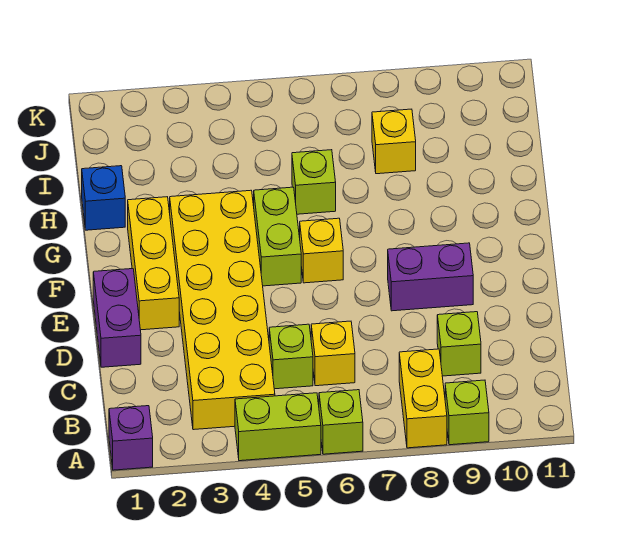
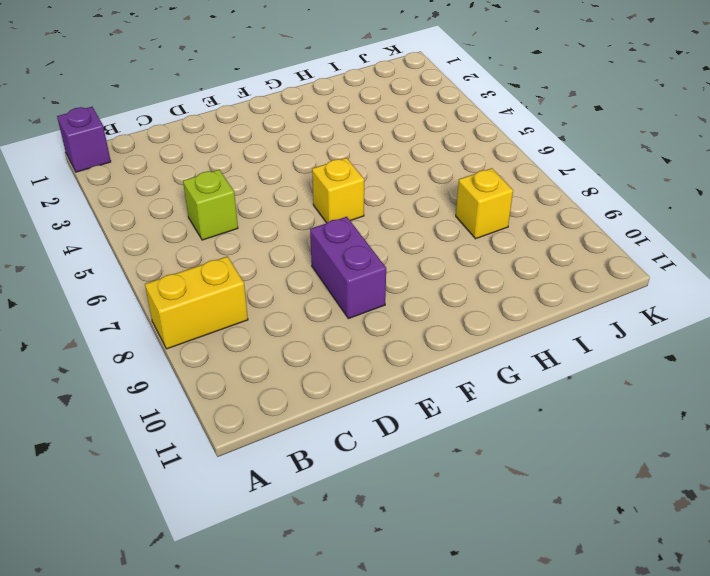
none -> lime brick A4:A5 level 1
none -> lime brick A6 level 1
none -> lime brick A9 level 1

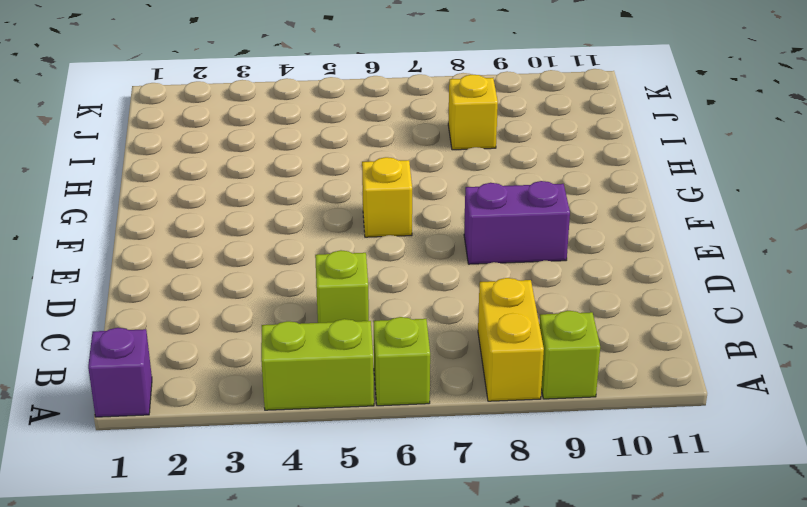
none -> yellow brick B3:G4 level 1
none -> yellow brick C6 level 1
none -> lime brick C9 level 1

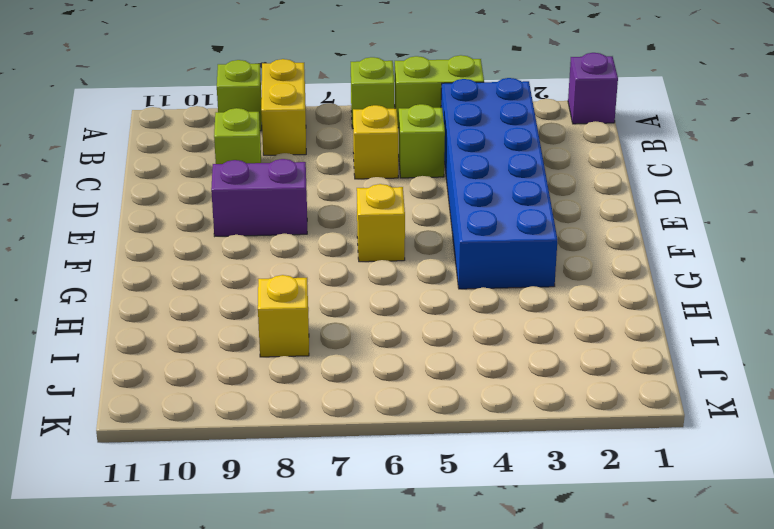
blue brick B3:G4 level 1 -> yellow brick B3:G4 level 1
none -> purple brick D1:E1 level 1
none -> yellow brick E2:G2 level 1
none -> lime brick F5:G5 level 1

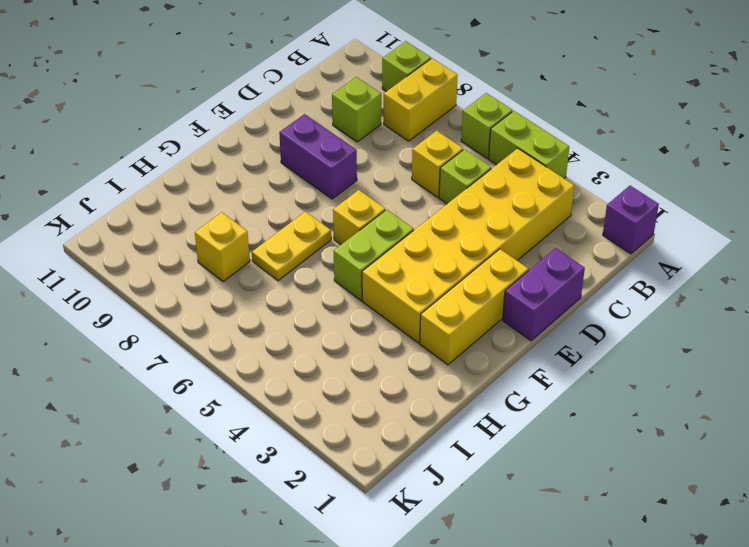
yellow plate G7:H7 level 1 -> none
none -> blue brick H1 level 1
none -> lime brick H6 level 1

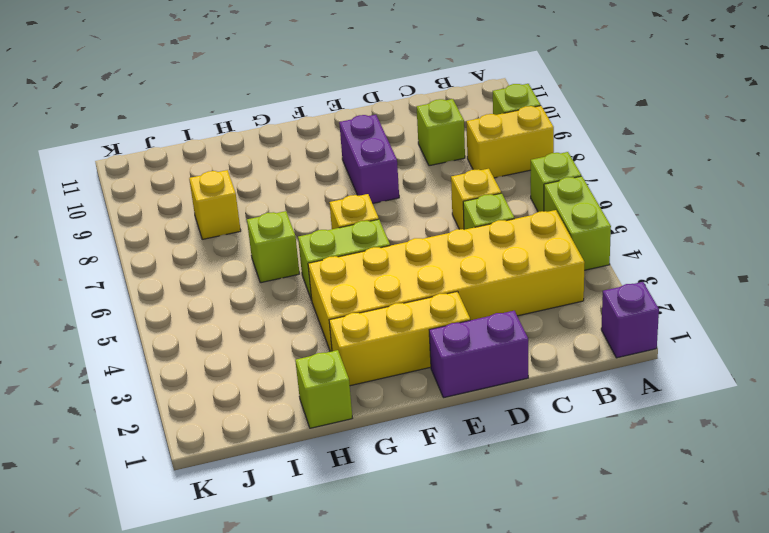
lime brick H1 level 1 -> blue brick H1 level 1

